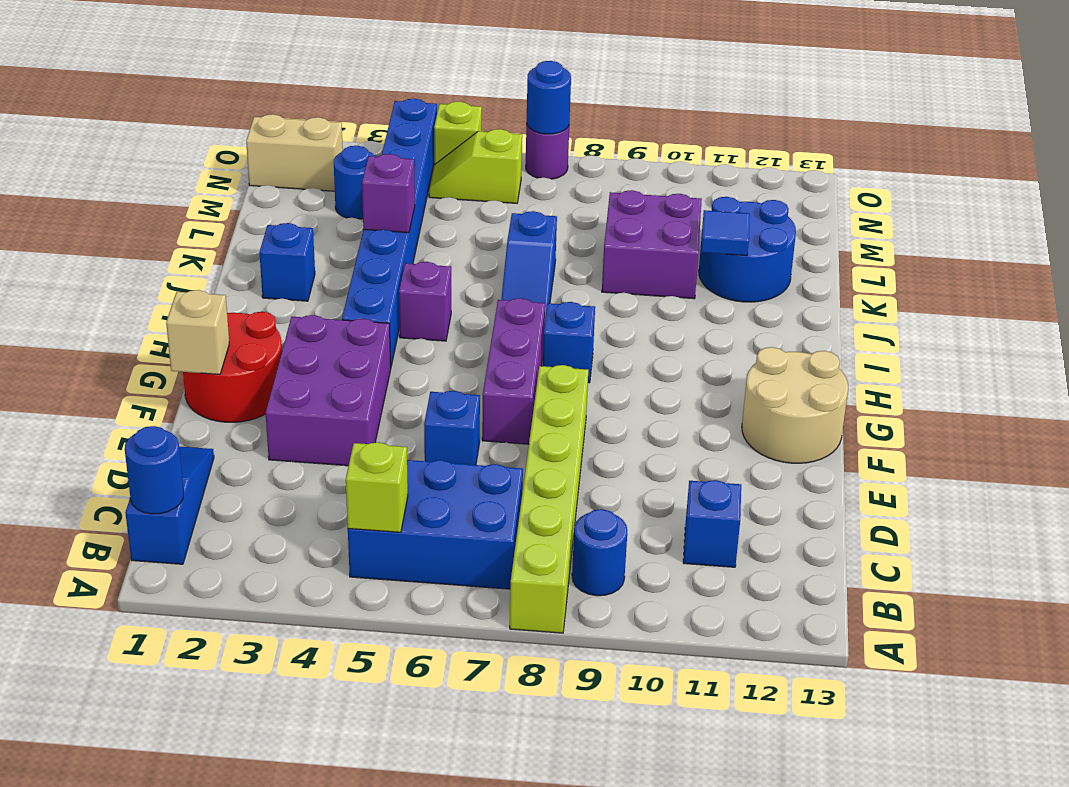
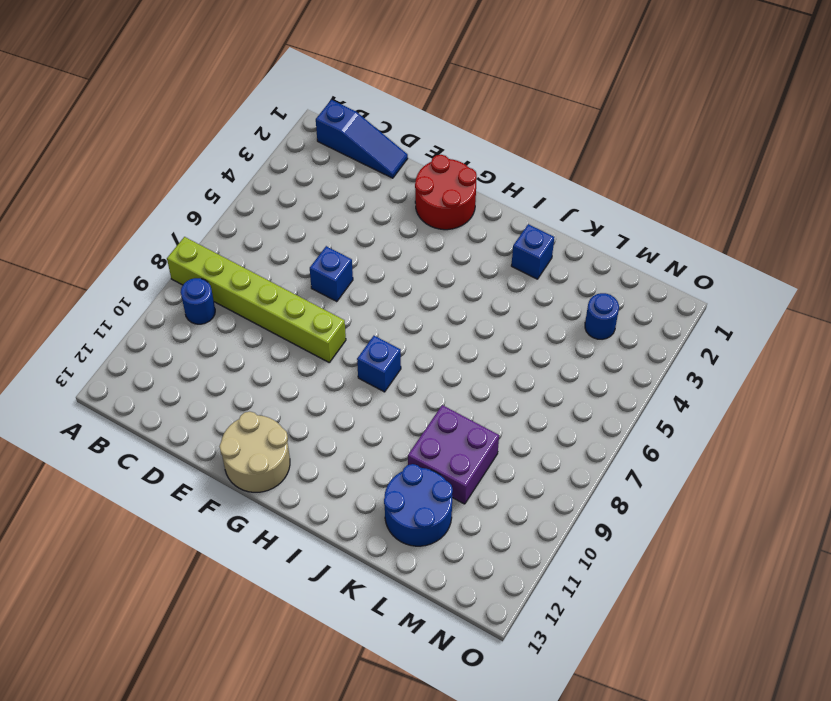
none -> blue brick B5:C7 level 1
none -> blue brick C11 level 1
none -> purple brick E3:G4 level 1

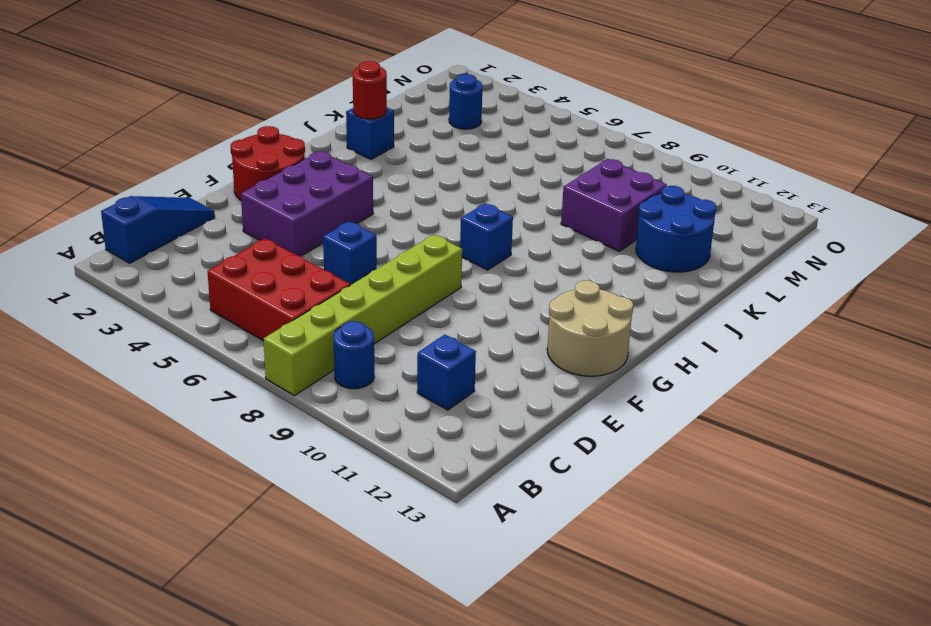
red brick B5:C7 level 1 -> blue brick B5:C7 level 1
red round brick J2 level 2 -> none
none -> purple brick F7:H7 level 1
none -> blue brick H4:O4 level 1
none -> purple brick I5 level 1

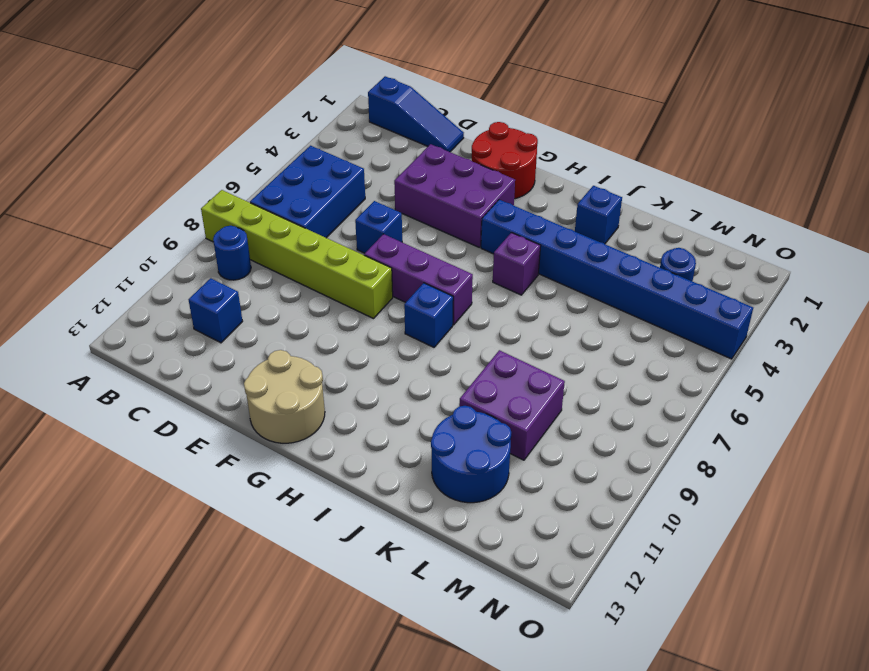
none -> blue slope I7:K7 level 1 top K
none -> tan brick N1:N2 level 1
none -> lime slope N5:N6 level 1 top 6

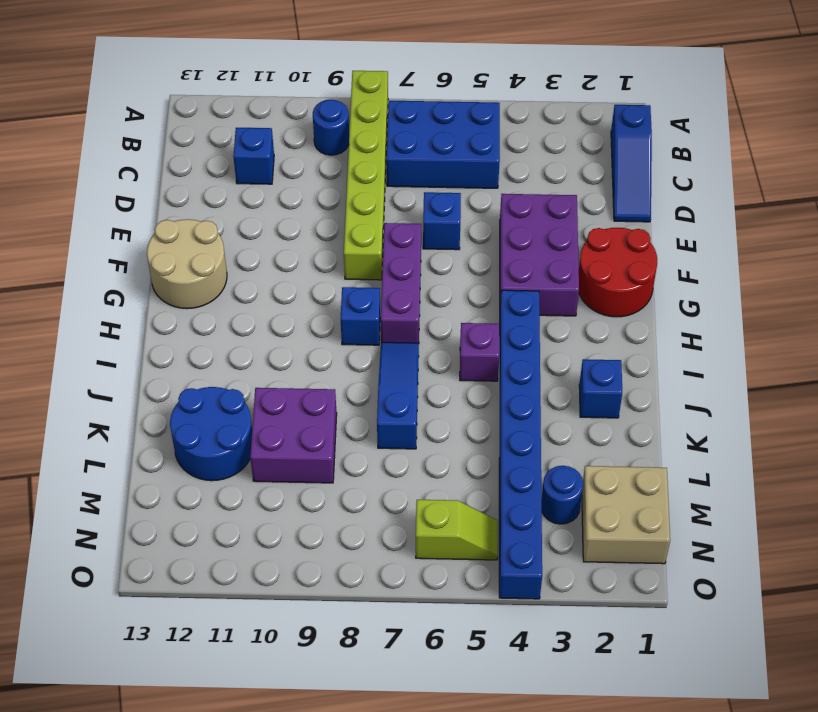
tan brick M1:N2 level 1 -> tan brick N1:N2 level 1
none -> lime brick O5 level 1
none -> purple round brick O7 level 1
none -> blue round brick B1 level 2

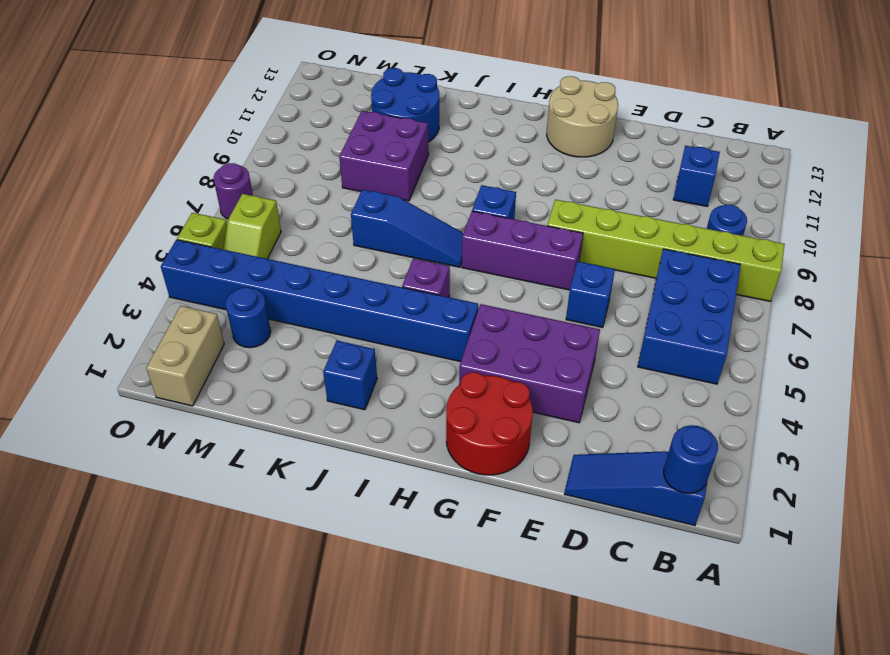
none -> lime brick B5 level 2
none -> tan brick F1 level 2
none -> purple brick K4 level 2

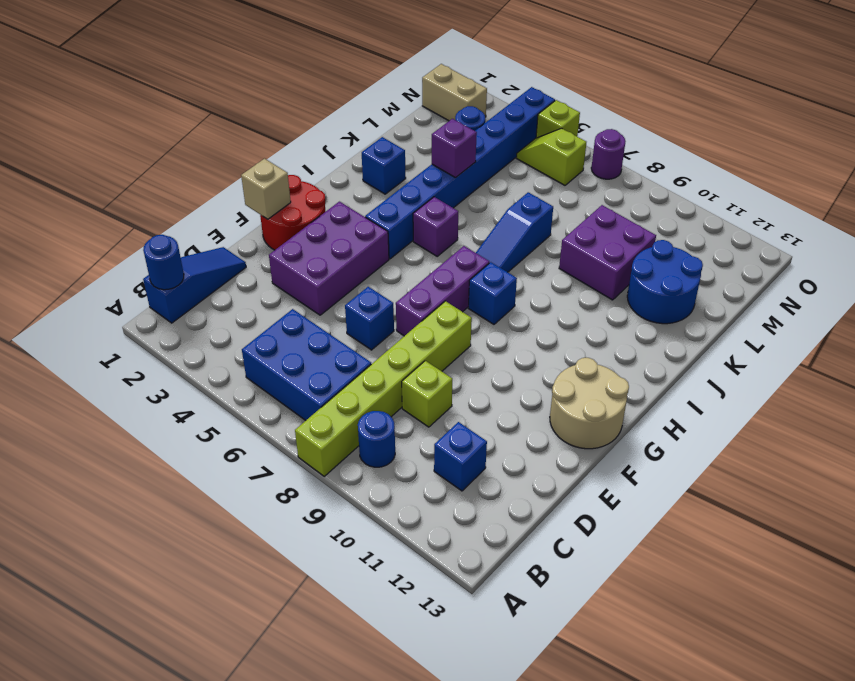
lime brick D9 level 1 -> lime brick B5 level 2
none -> blue tile K11 level 2
none -> blue round brick O7 level 2

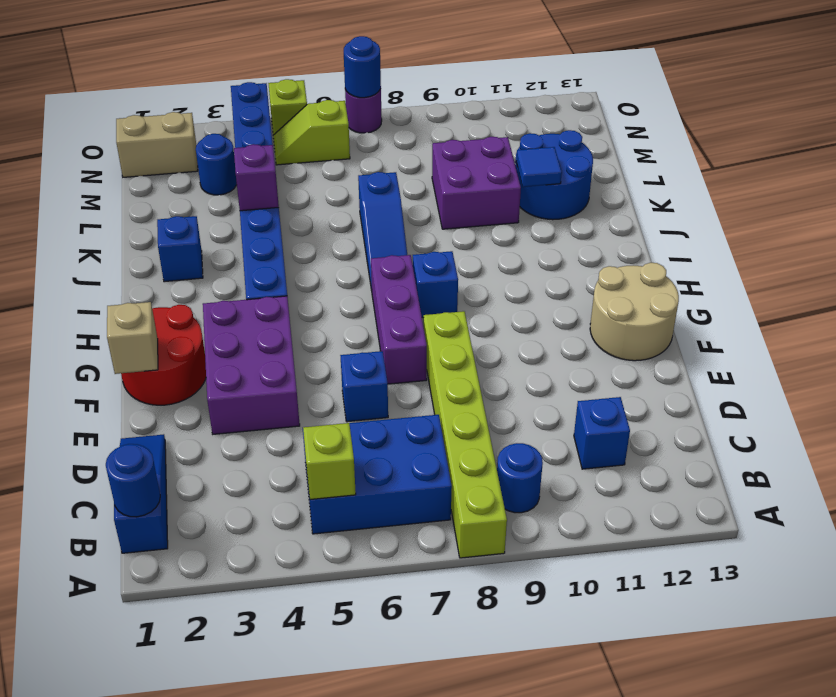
none -> purple brick I5 level 1

